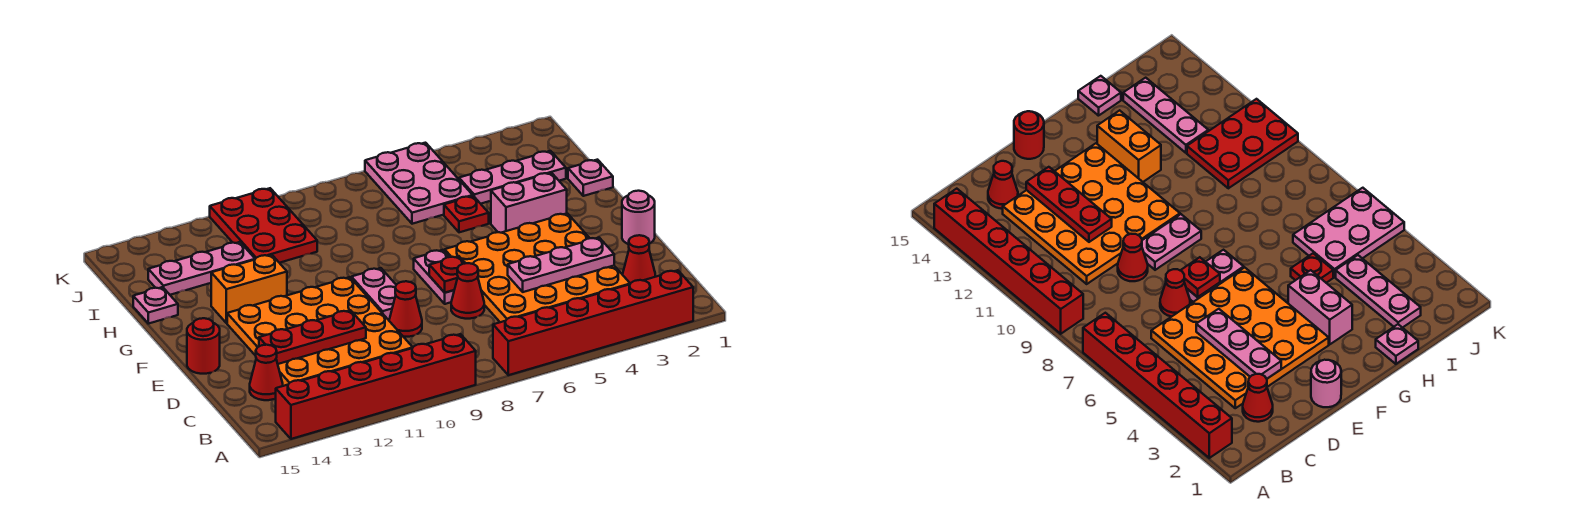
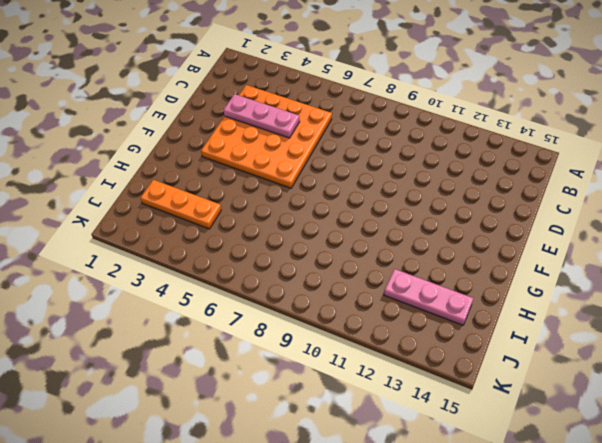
orange plate I2:I4 level 1 -> pink plate I2:I4 level 1
none -> red brick A2:A7 level 1
none -> red brick A9:A14 level 1
none -> red cone C2 level 1

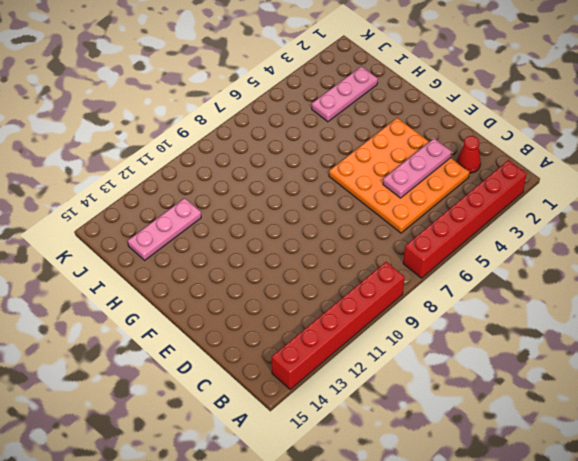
none -> orange plate C10:F13 level 1
none -> red cone C14 level 1
none -> red cone D7 level 1

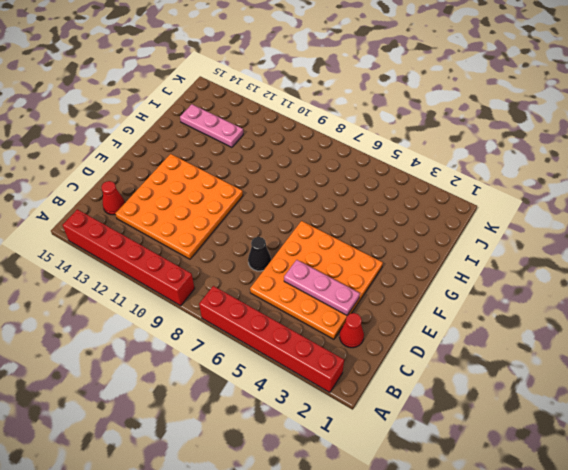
black cone D7 level 1 -> red cone D7 level 1
none -> red cone D9 level 1
none -> pink round brick E1 level 1
none -> pink plate E7:F7 level 1

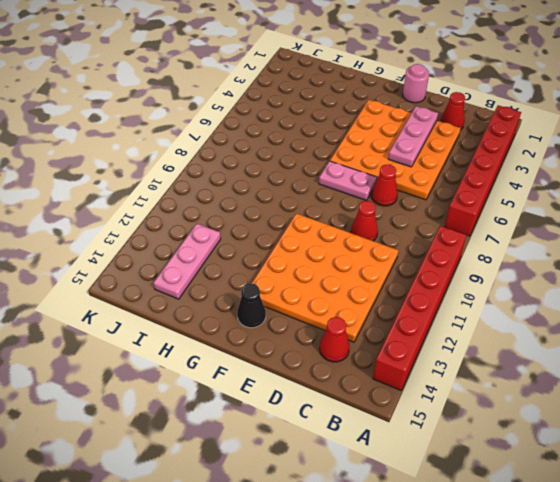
black cone F14 level 1 -> none
none -> pink plate E9:F9 level 1
none -> red round brick E15 level 1
none -> pink brick G3:G4 level 1

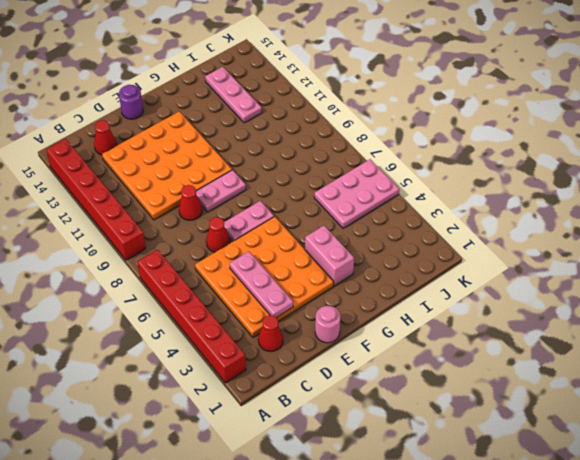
purple round brick E15 level 1 -> red round brick E15 level 1
none -> orange brick G12:G13 level 1
none -> pink plate H1 level 1
none -> red plate H5 level 1

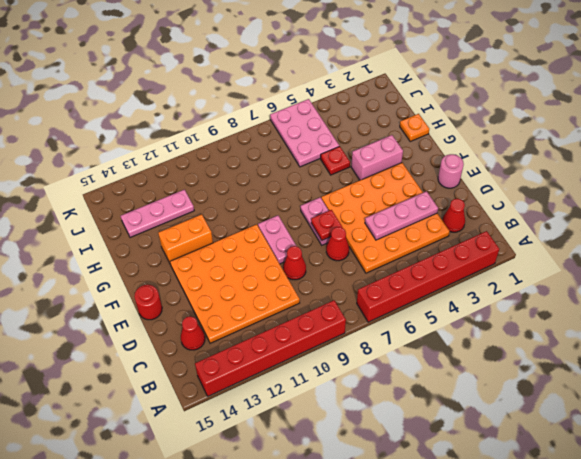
orange plate H1 level 1 -> pink plate H1 level 1
none -> pink plate H15 level 1
none -> pink plate I2:I4 level 1
none -> red plate I10:K11 level 1

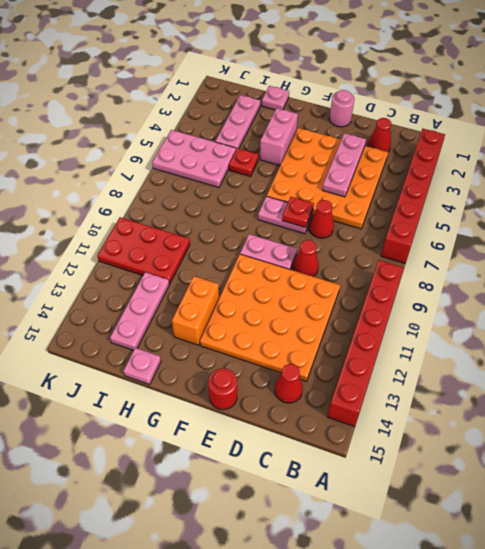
none -> red plate D11:D13 level 2

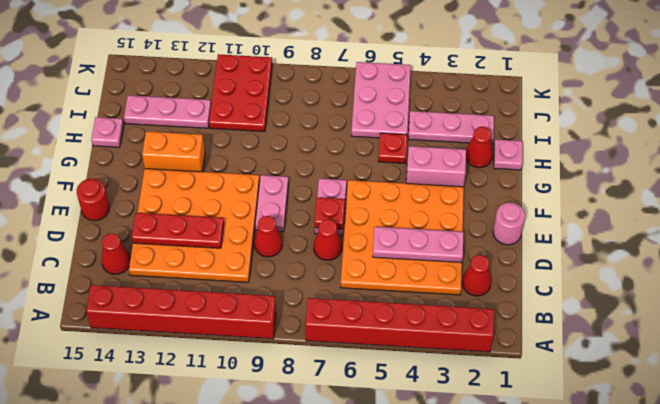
red cone H2 level 1 -> none

